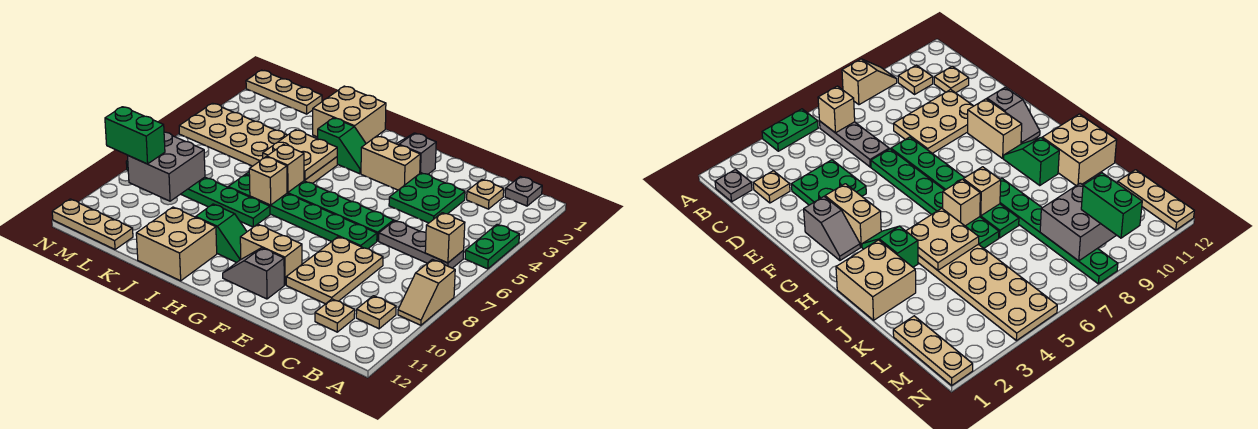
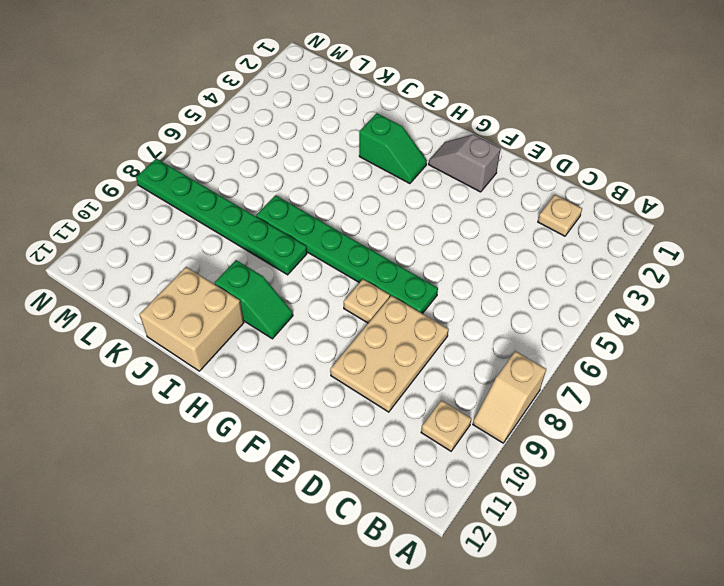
tan plate F8 level 1 -> tan plate C11 level 1
none -> green plate A4:A5 level 1
none -> grey plate B1 level 1
none -> grey plate B6:D6 level 1

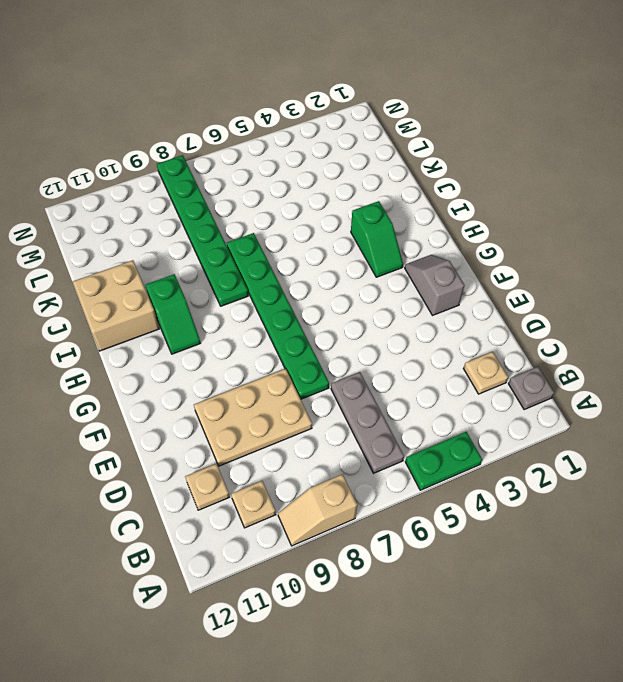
none -> green plate D3:E4 level 1
none -> green plate E6:J6 level 1
none -> tan brick F3:G3 level 1

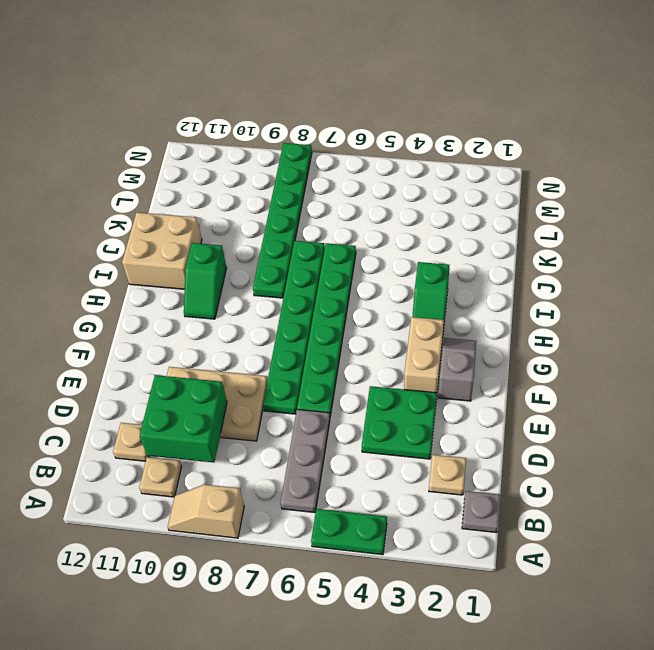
green brick C9:D10 level 2 -> none
none -> tan brick F10:G10 level 1
none -> grey slope F11:G11 level 1 top F
none -> tan brick I1:J2 level 1

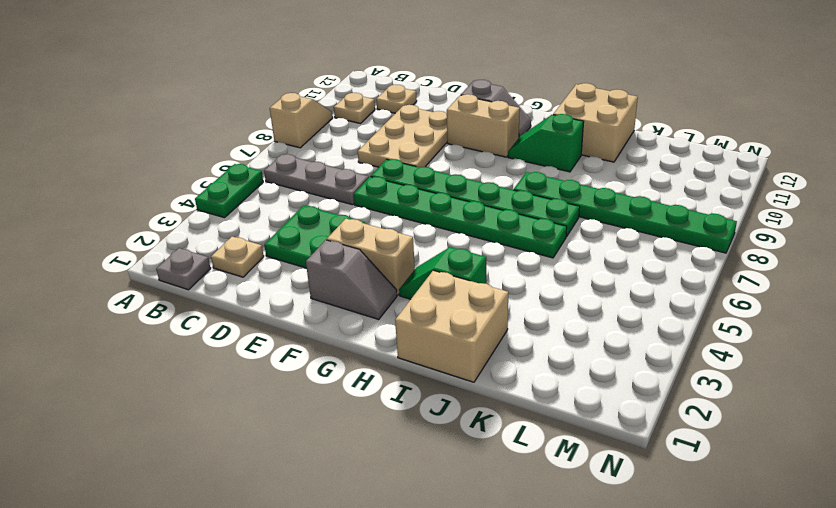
none -> tan plate I4:N5 level 1
none -> tan plate L1:N1 level 1
none -> tan plate L12:N12 level 1

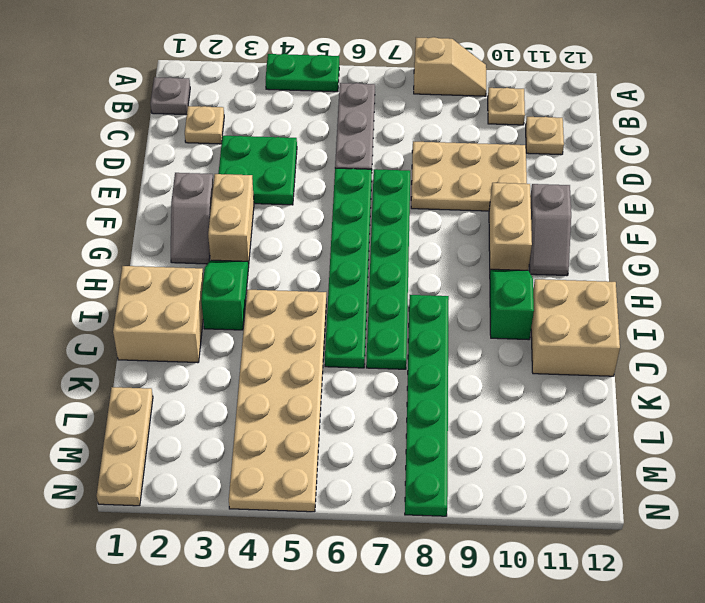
none -> tan plate L12:N12 level 1
none -> tan brick B6 level 2
none -> tan plate I4:J5 level 2

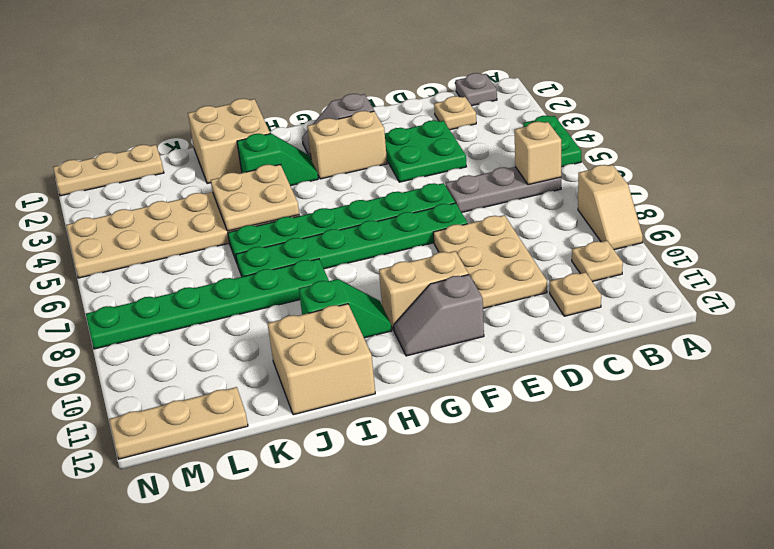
none -> tan brick I6 level 2
none -> tan brick I7 level 2
none -> grey brick L8:M9 level 2

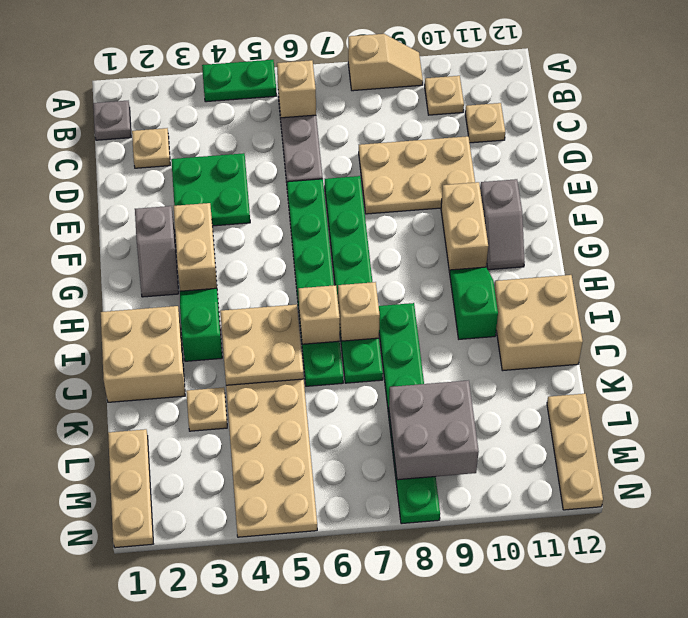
tan plate K3 level 1 -> none
none -> green brick M9:N9 level 3

